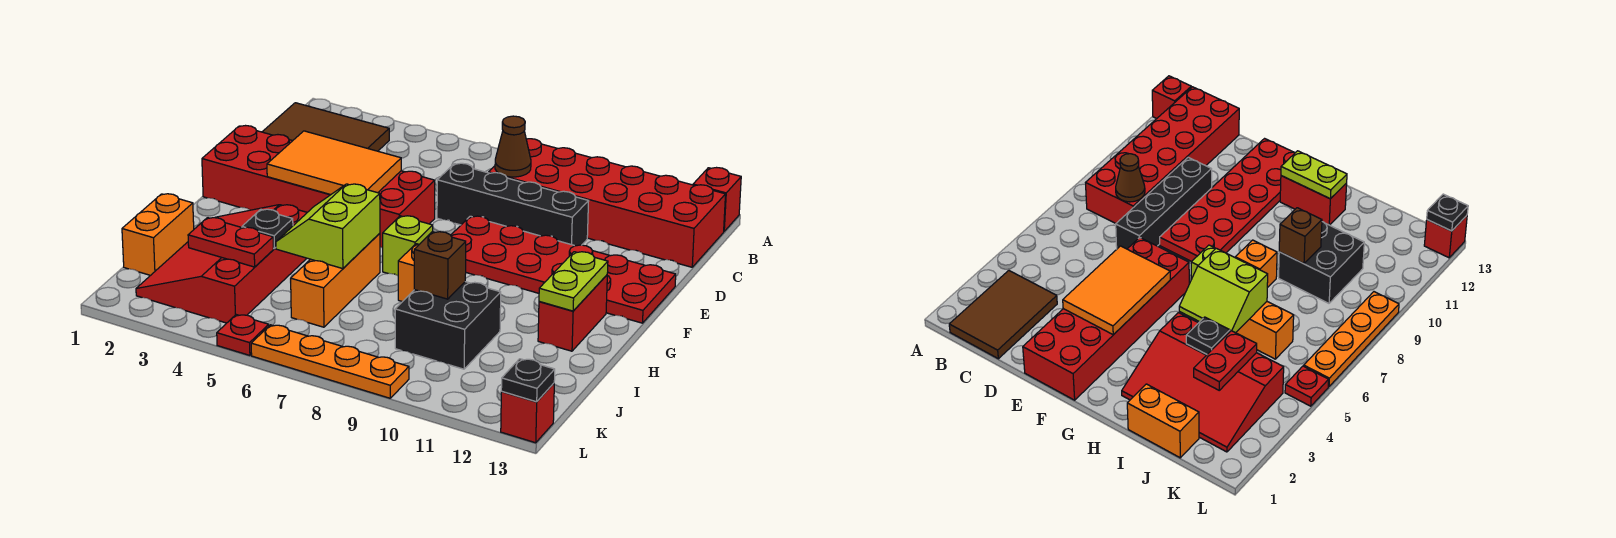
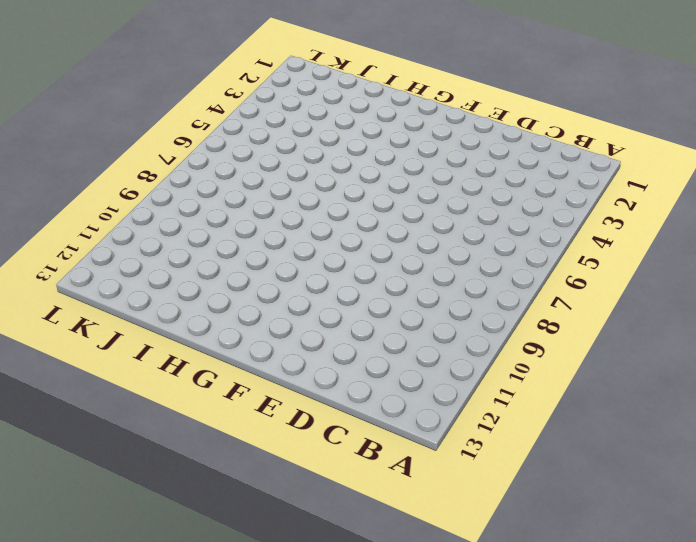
none -> red brick A13 level 1
none -> brown tile B1:C3 level 1
none -> red brick B8:C13 level 1

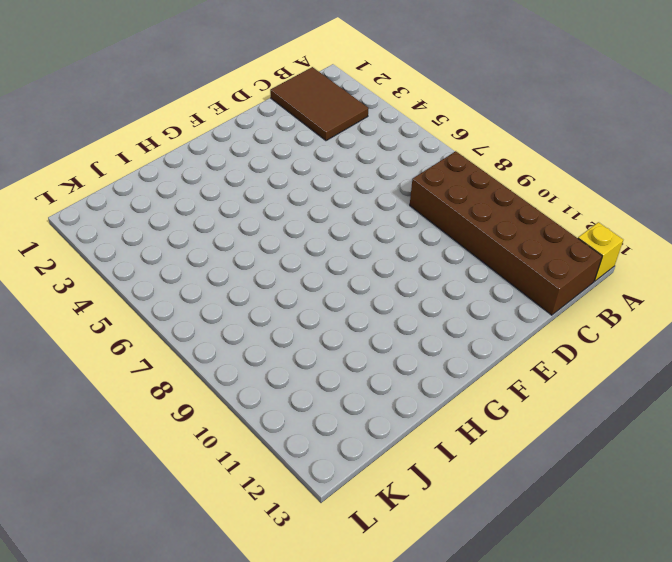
yellow brick A13 level 1 -> red brick A13 level 1
brown brick B8:C13 level 1 -> red brick B8:C13 level 1
none -> black brick D7:D10 level 1
none -> red brick E1:F6 level 1
none -> red plate E8:F13 level 1

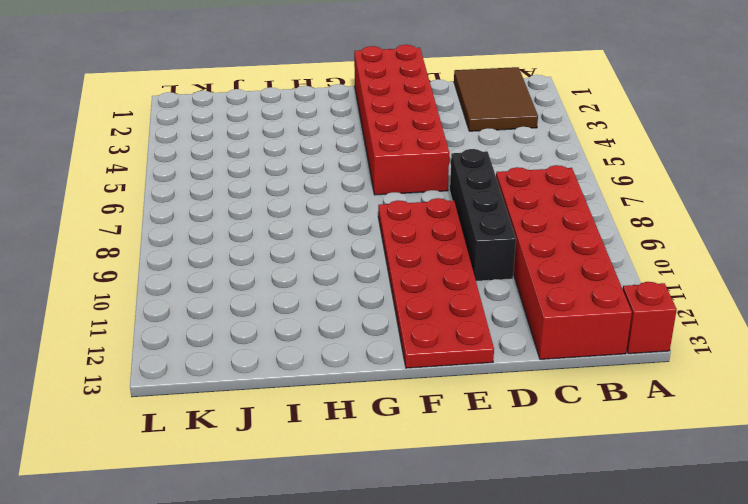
none -> lime brick G7 level 1
none -> red brick G12:H12 level 1
none -> red slope H2:K4 level 1 top 4

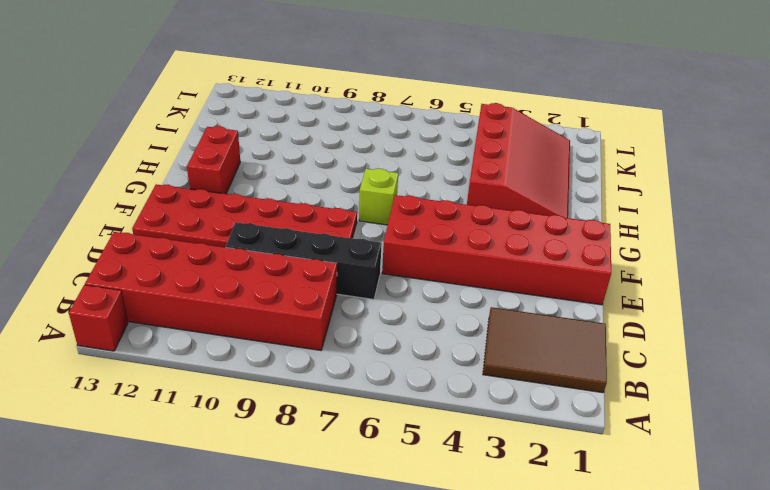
none -> orange brick H6:J6 level 1
none -> orange brick H8 level 1
none -> orange brick I1:J1 level 1

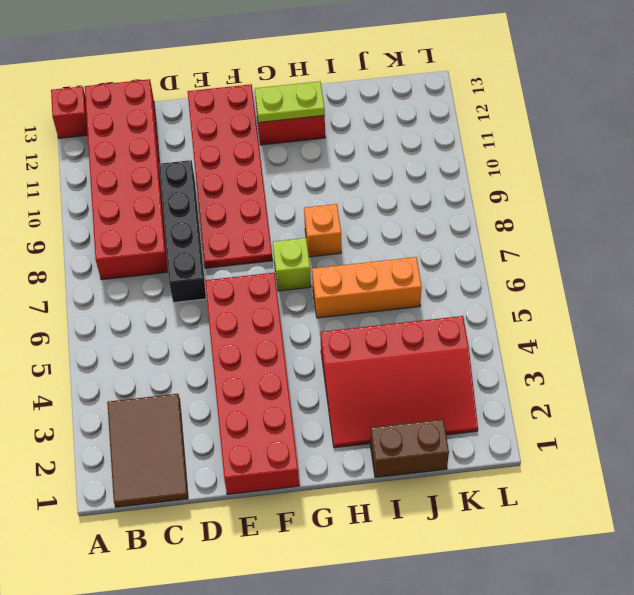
brown brick I1:J1 level 1 -> orange brick I1:J1 level 1
none -> black brick I9:J10 level 1
none -> red plate L5 level 1
none -> orange plate L6:L9 level 1

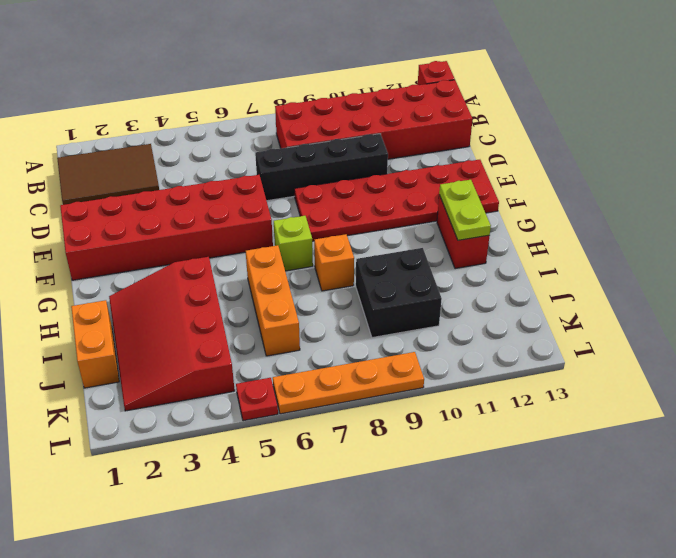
none -> red brick L13 level 1
none -> brown cone C8 level 2
none -> orange tile E3:F5 level 2

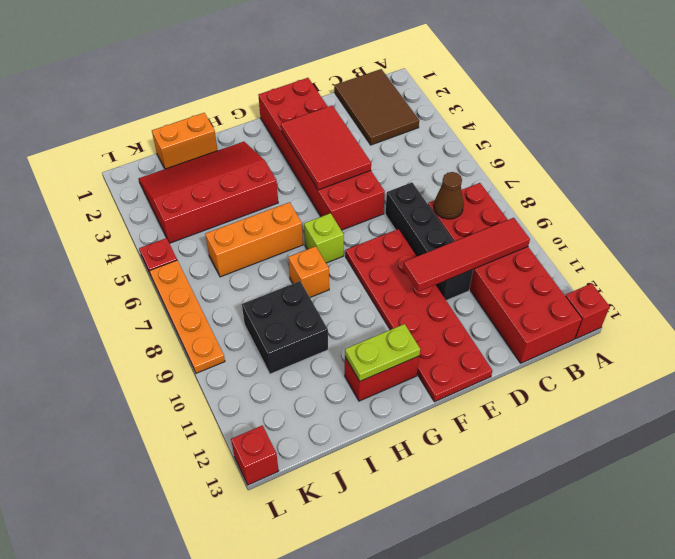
red tile B10:E10 level 2 -> none
red tile E3:F5 level 2 -> orange tile E3:F5 level 2
none -> lime slope H5:I6 level 2 top 6
none -> black plate I4 level 2
none -> brown brick I9 level 2

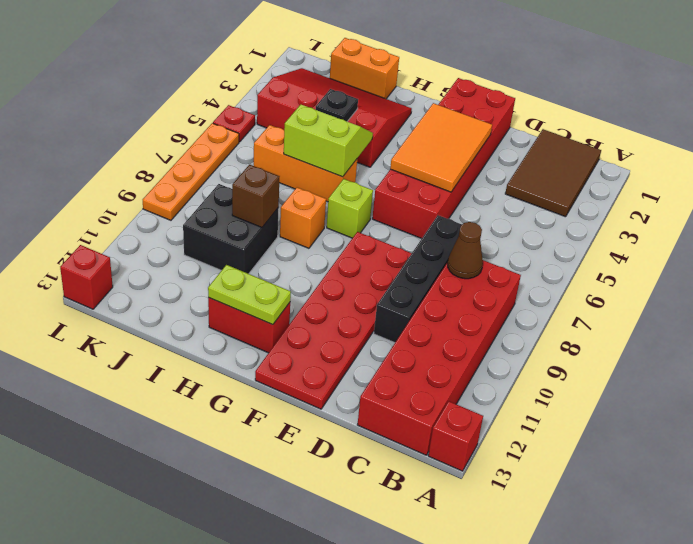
none -> red plate J3:J4 level 2
none -> black plate L13 level 2

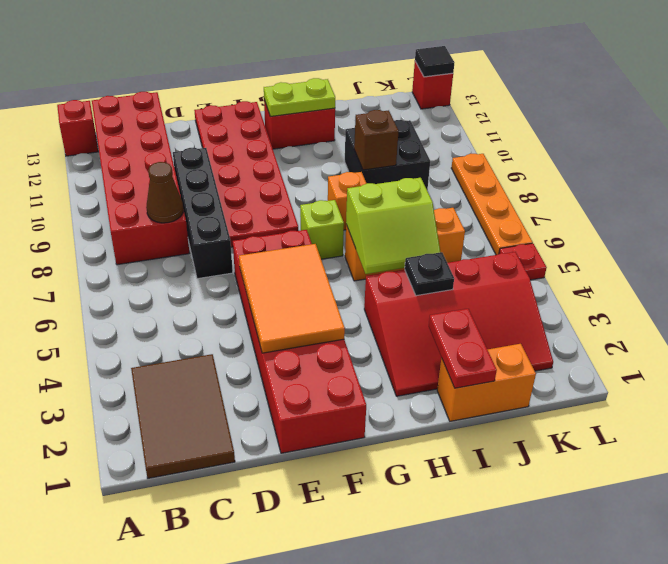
red plate I1:I2 level 2 -> red plate J3:J4 level 2
black tile L13 level 2 -> black plate L13 level 2

